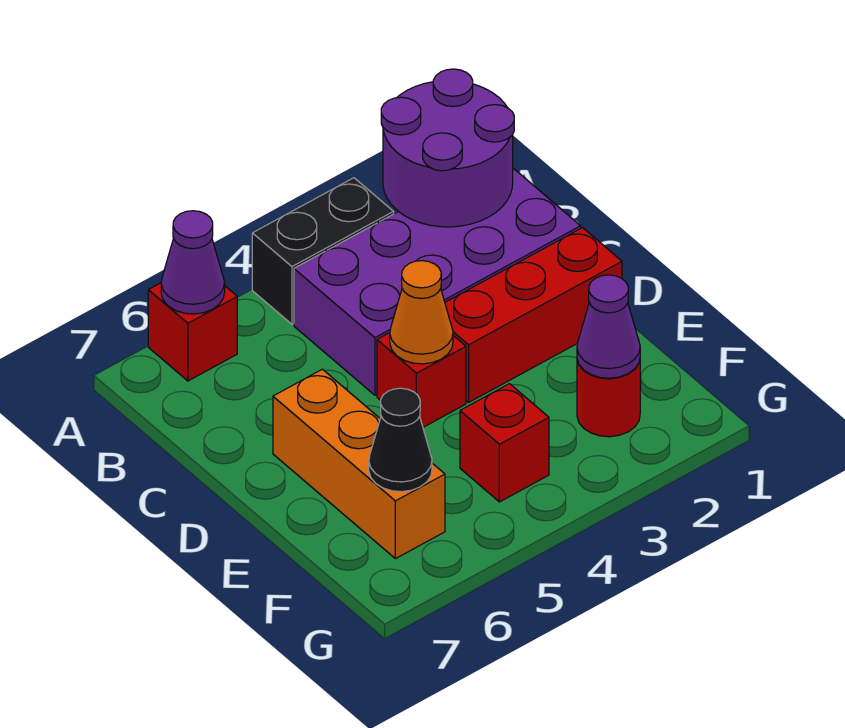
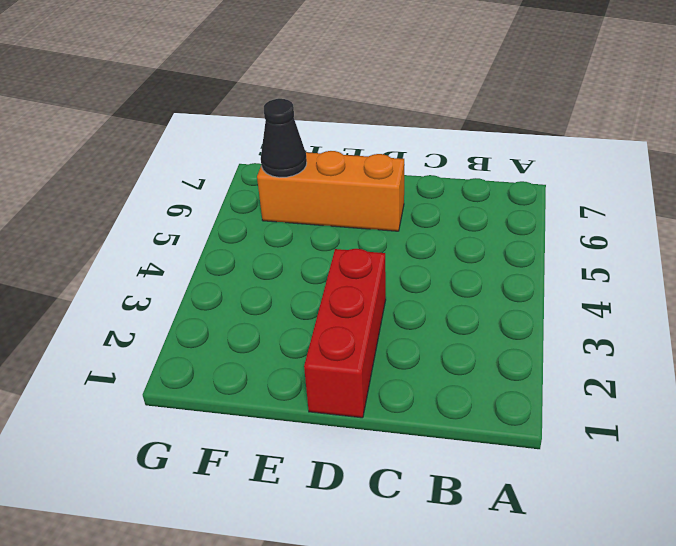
none -> black brick A3:A4 level 1
none -> red brick A6 level 1
none -> purple brick B1:C4 level 1

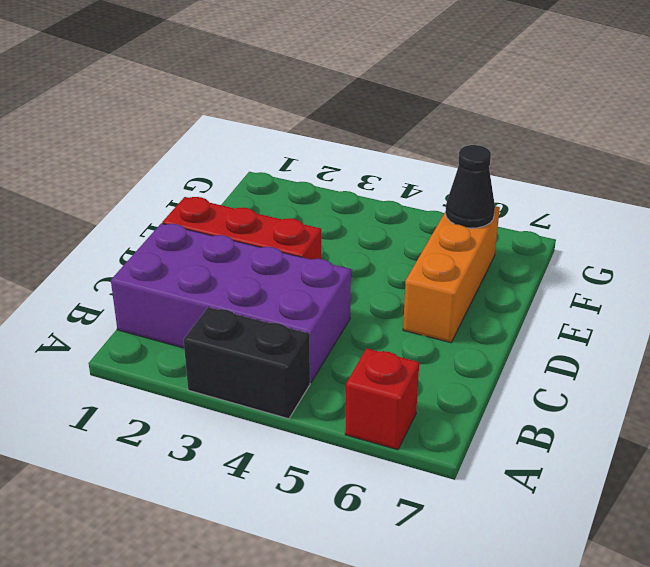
none -> red brick D4 level 1
none -> red round brick F2 level 1
none -> red brick F4 level 1

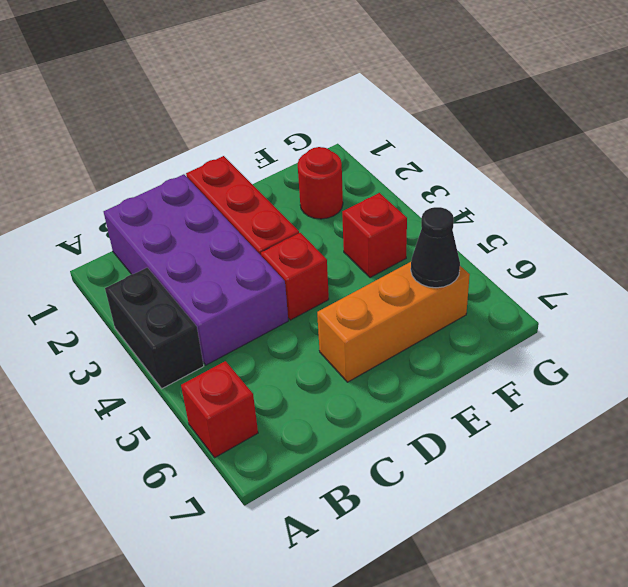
none -> purple round brick A1:B2 level 2
none -> purple cone A6 level 2
none -> orange cone D4 level 2

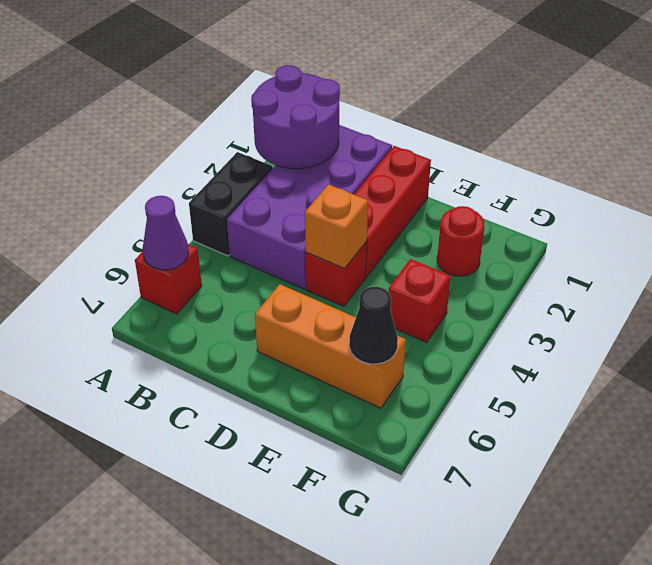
orange brick D4 level 2 -> orange cone D4 level 2
none -> purple cone F2 level 2

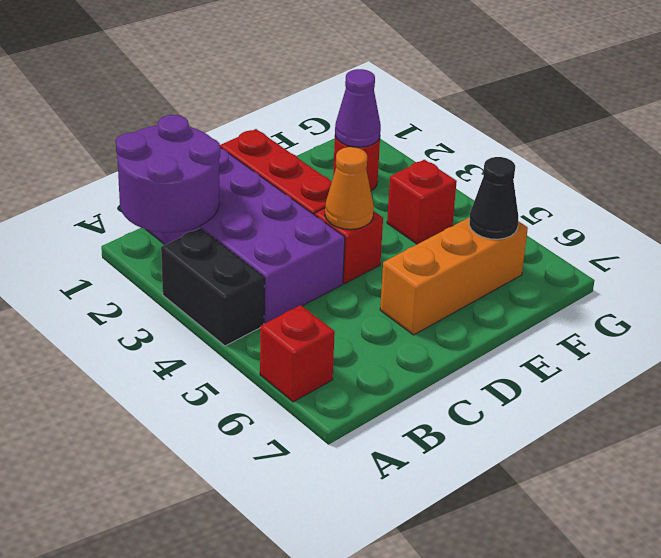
none -> purple cone A6 level 2

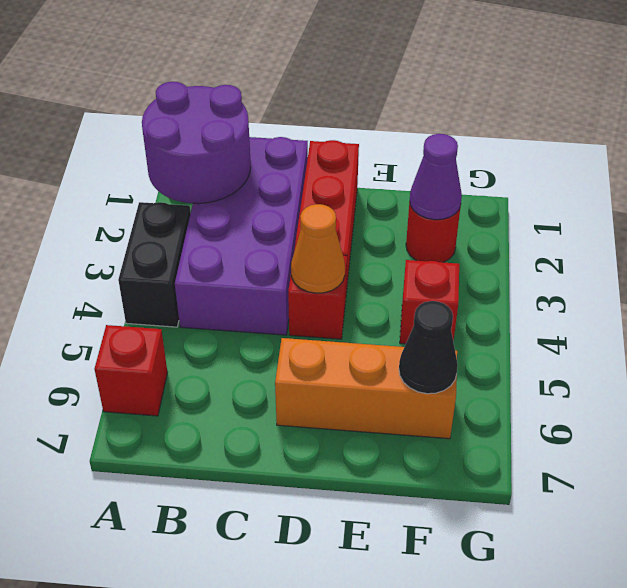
none -> purple cone A6 level 2

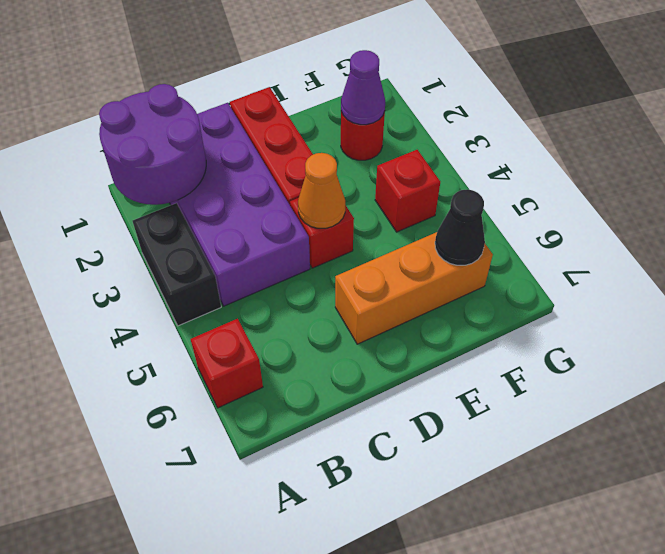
none -> purple cone A6 level 2

